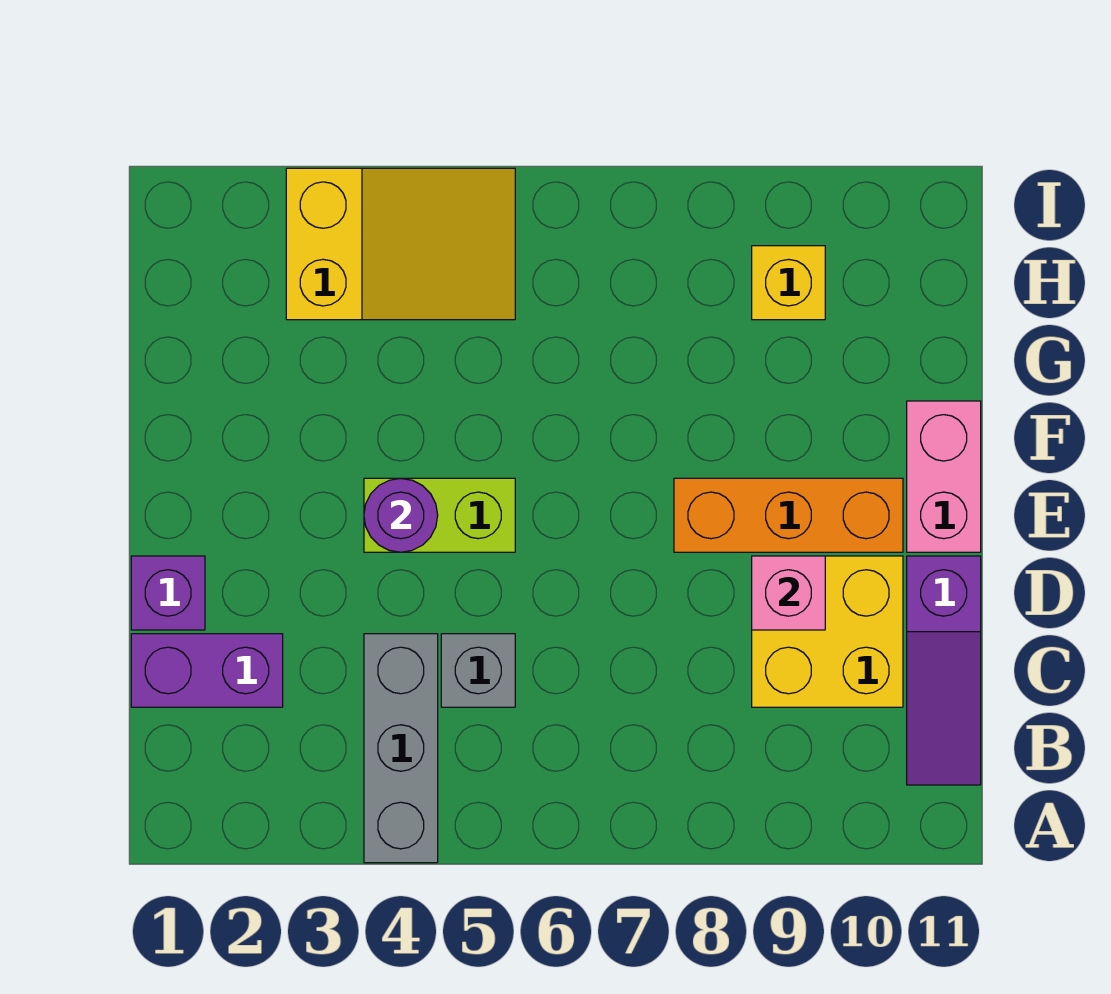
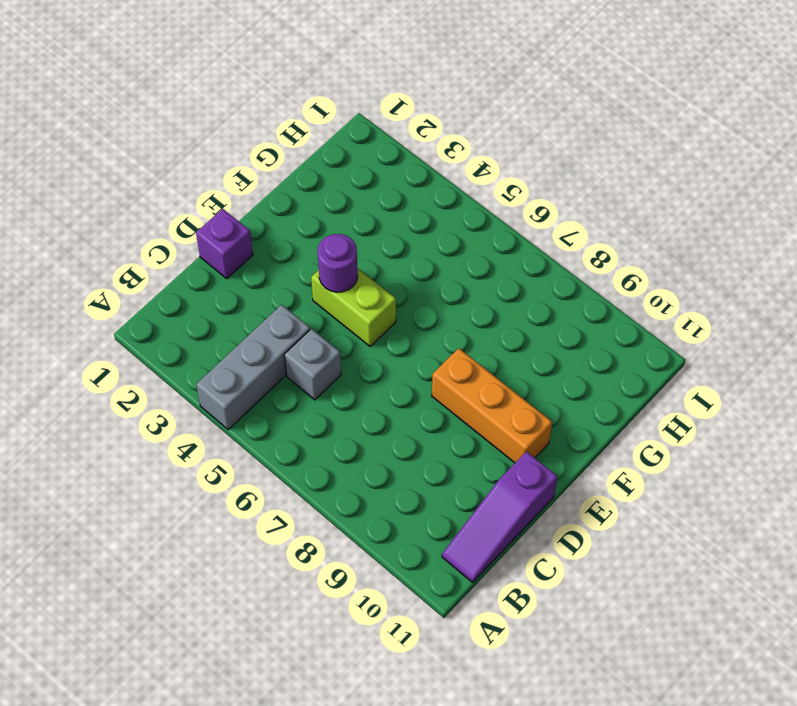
none -> purple brick C1:C2 level 1
none -> yellow brick C9:D10 level 1
none -> pink brick E11:F11 level 1

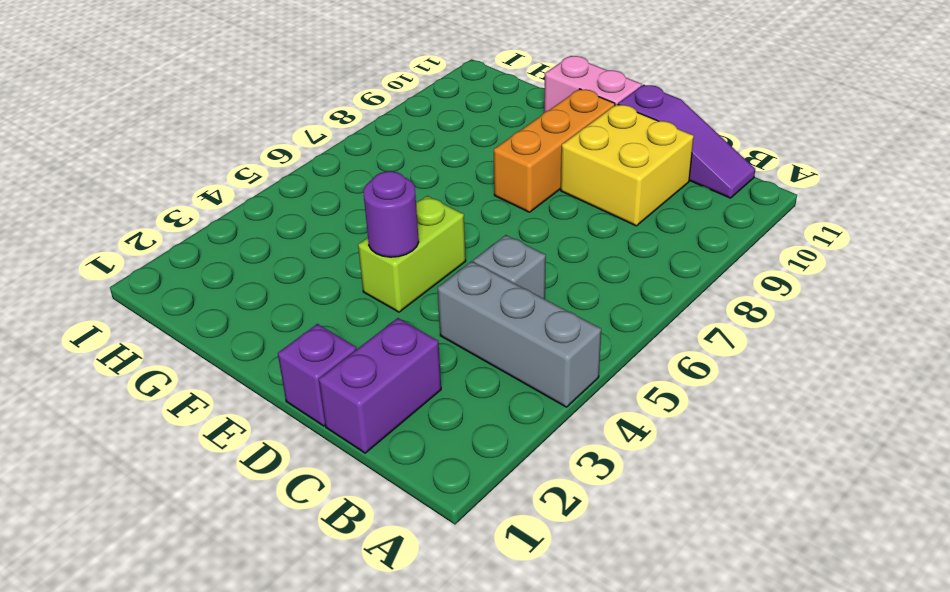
none -> yellow slope H3:I5 level 1 top 3
none -> yellow brick H9 level 1
none -> pink brick D9 level 2

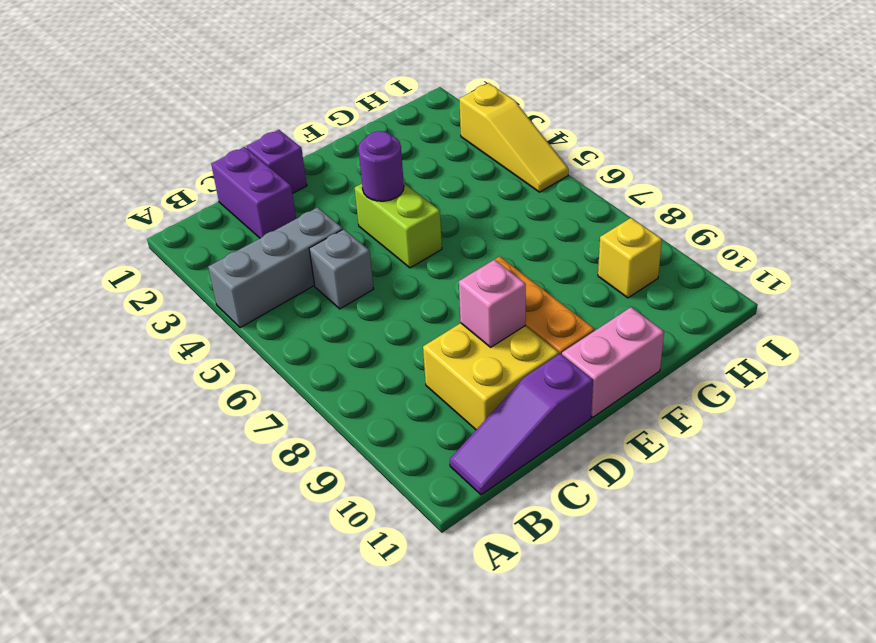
yellow slope I3:I5 level 1 top 3 -> yellow slope H3:I5 level 1 top 3

